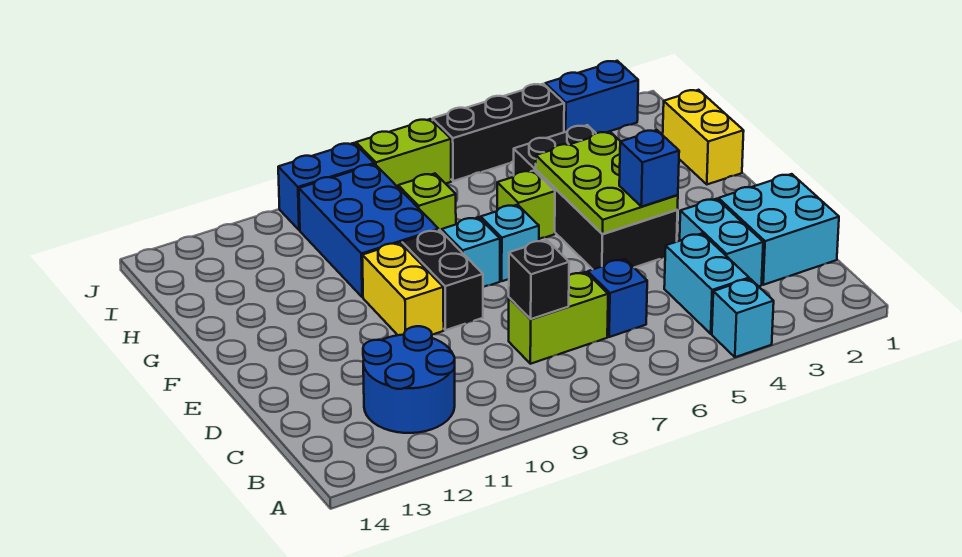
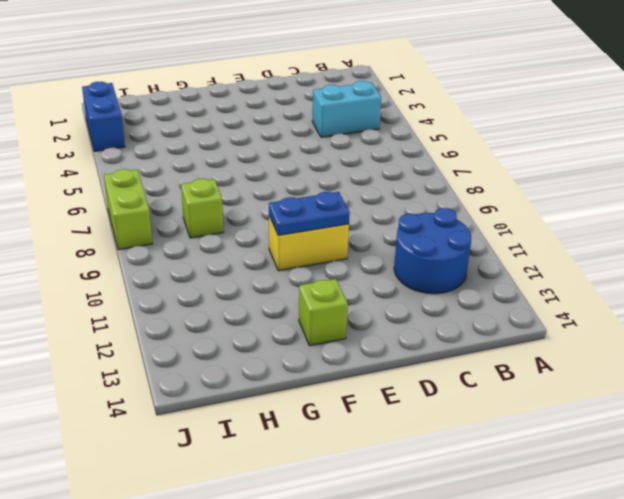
blue plate E10:F10 level 2 -> none
lime brick F13 level 1 -> lime brick G6 level 1
none -> cyan brick A4 level 1
none -> cyan brick C1:D2 level 1
none -> cyan brick C3:D3 level 1

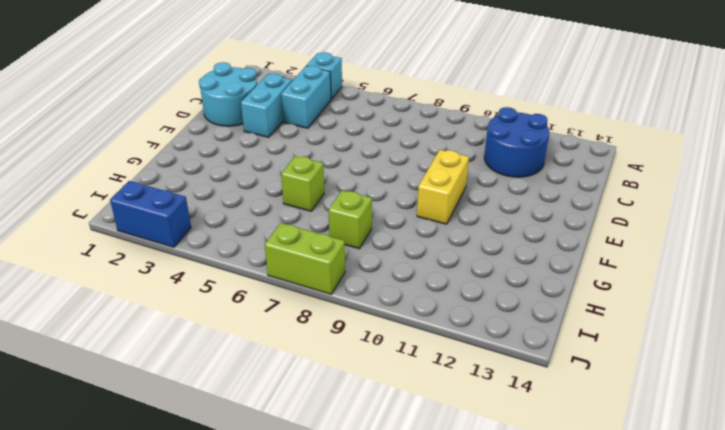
cyan round brick C1:D2 level 1 -> cyan brick C1:D2 level 1
none -> blue brick C6 level 1
none -> lime brick C7:C8 level 1
none -> black brick E4:H5 level 1

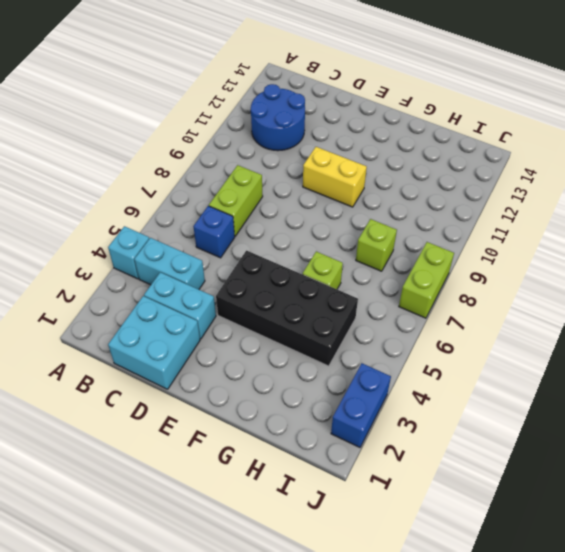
none -> black brick E9:F9 level 1
none -> cyan brick F7 level 1
none -> cyan brick F8 level 1

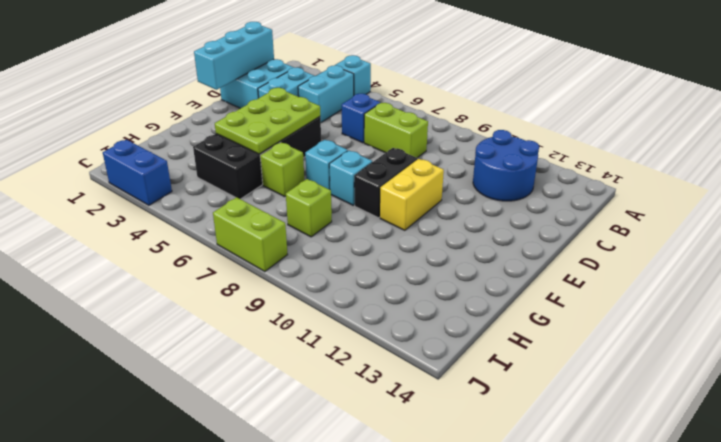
cyan brick C1:E1 level 2 -> none
none -> yellow brick G1:H1 level 1
none -> blue brick G9:I10 level 1
none -> black brick J4:J6 level 1

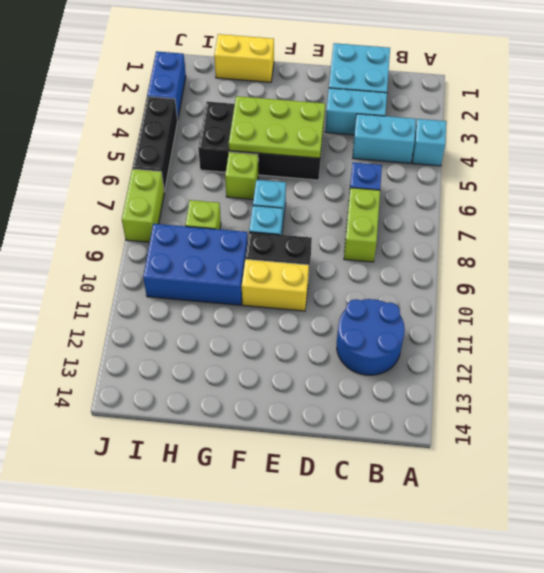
none -> blue brick J9:J10 level 1
none -> black brick C8 level 2
none -> blue brick E4 level 3

